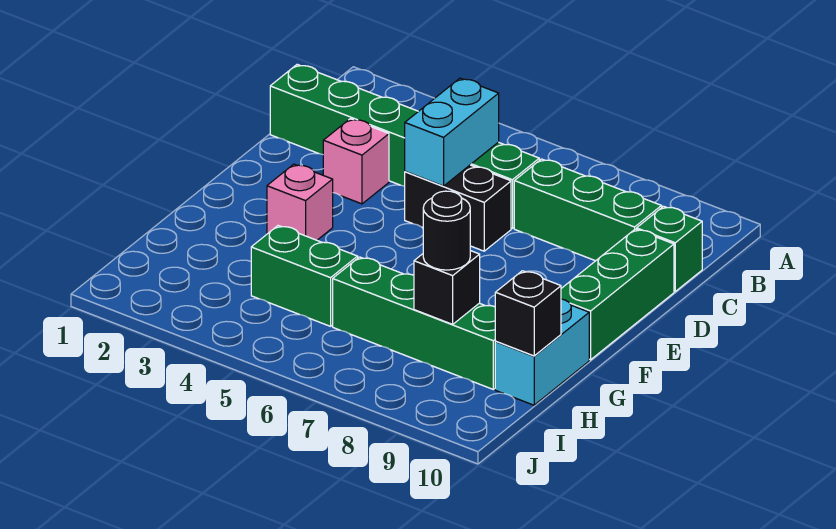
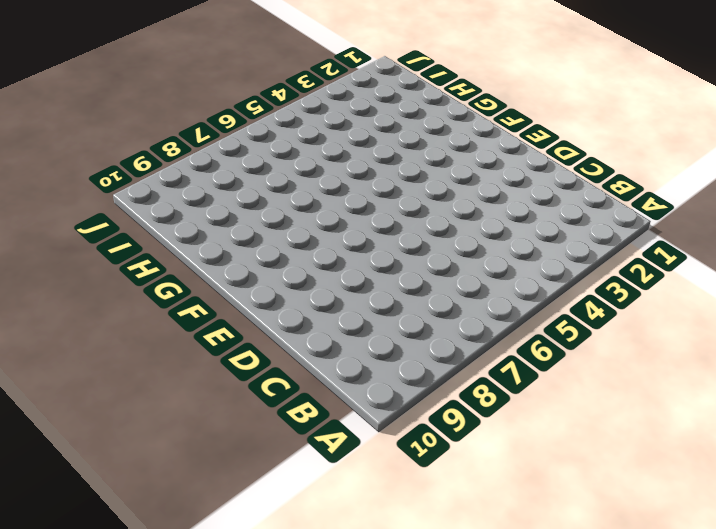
none -> green brick C1:C6 level 1
none -> green brick C7:C9 level 1
none -> green brick C10 level 1

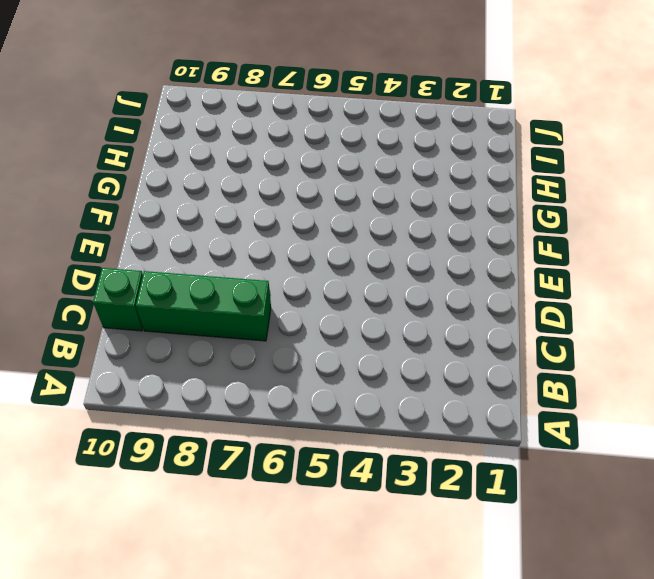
none -> green brick C1:C6 level 1
none -> pink brick D3 level 1
none -> black brick D5:D6 level 1

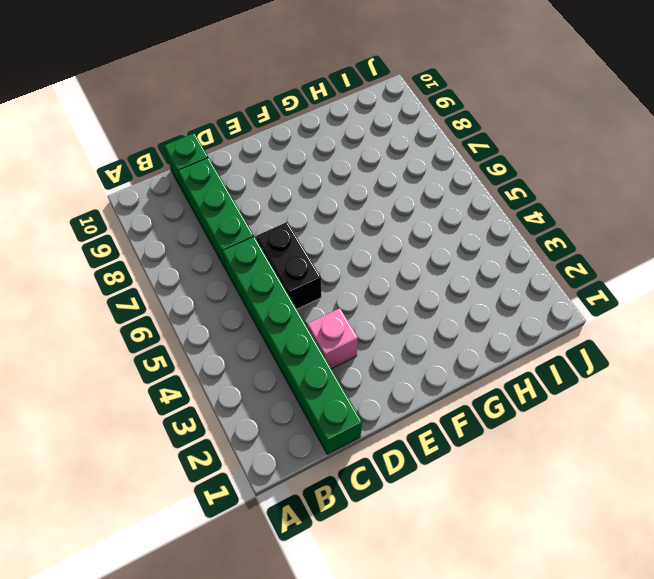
none -> green brick D10:F10 level 1
none -> pink brick F3 level 1
none -> cyan brick G10:H10 level 1

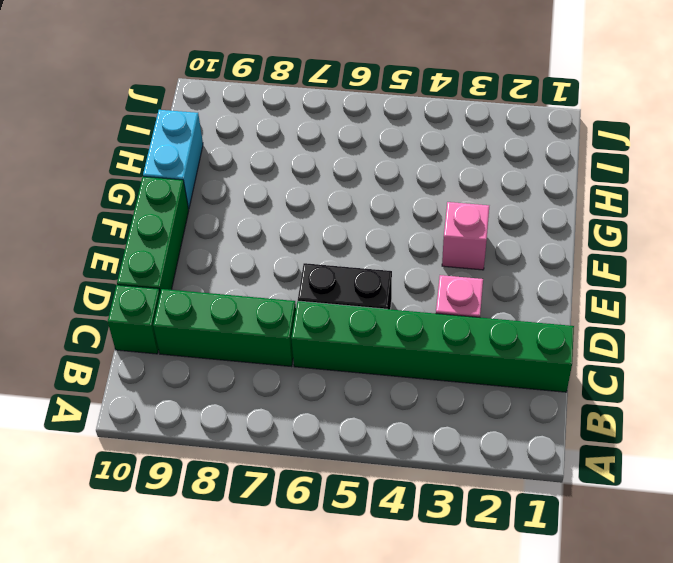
none -> green brick H4:H5 level 1
none -> green brick H6:H9 level 1
none -> cyan brick C5:D5 level 2

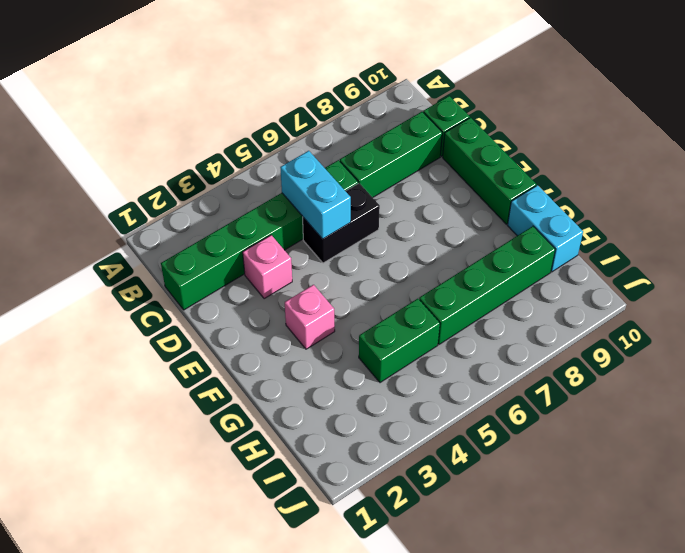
none -> black brick H8 level 2
none -> black brick H10 level 2
none -> black round brick H8 level 3

